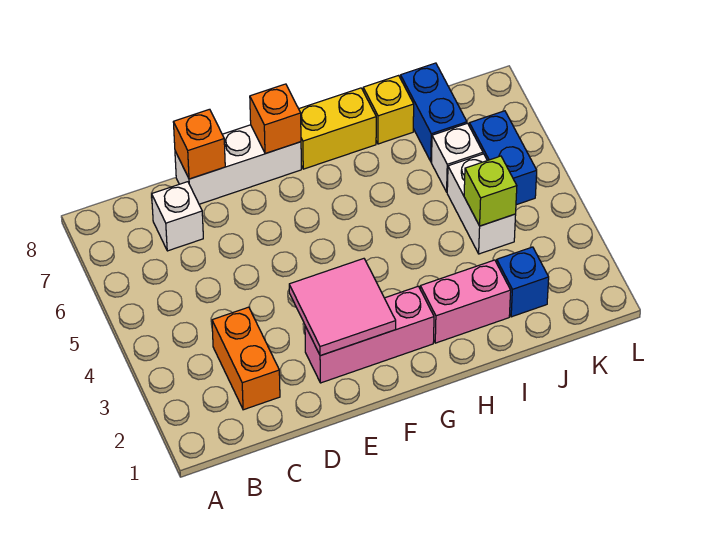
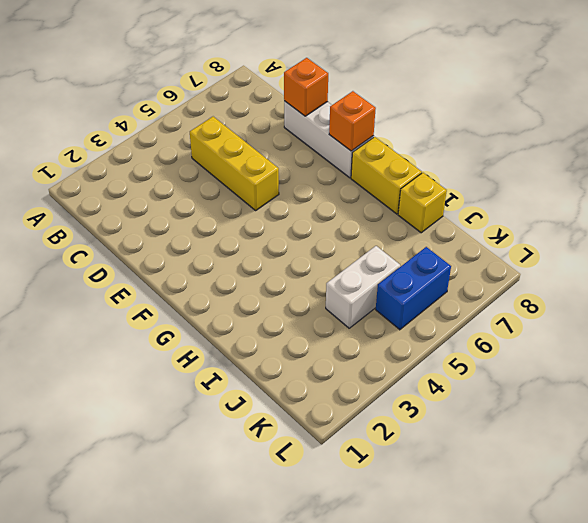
yellow brick C5:E5 level 1 -> none
none -> orange brick C2:C3 level 1
none -> white brick C7 level 1
none -> pink brick E2:G2 level 1

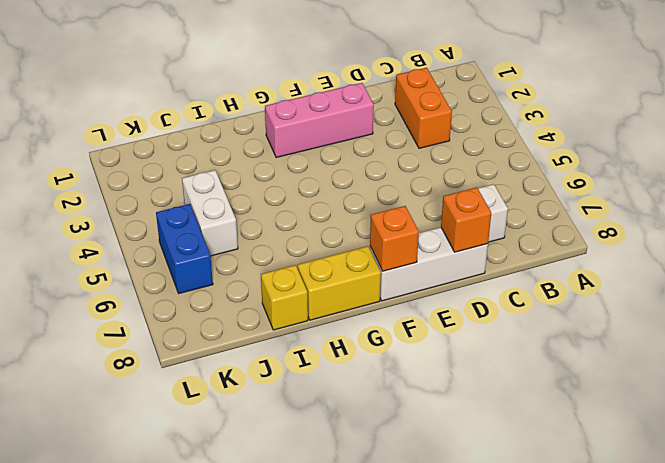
none -> pink brick H2:I2 level 1
none -> blue brick J2 level 1
none -> white brick J6 level 1

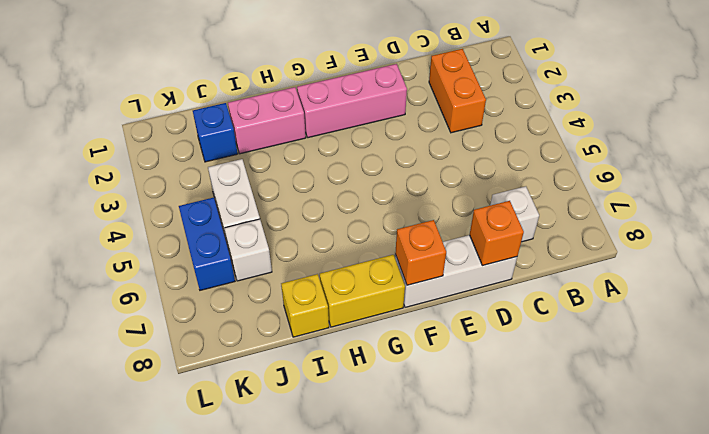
none -> blue brick J7:J8 level 1
none -> pink tile E2:F3 level 2
none -> lime brick J4 level 2

